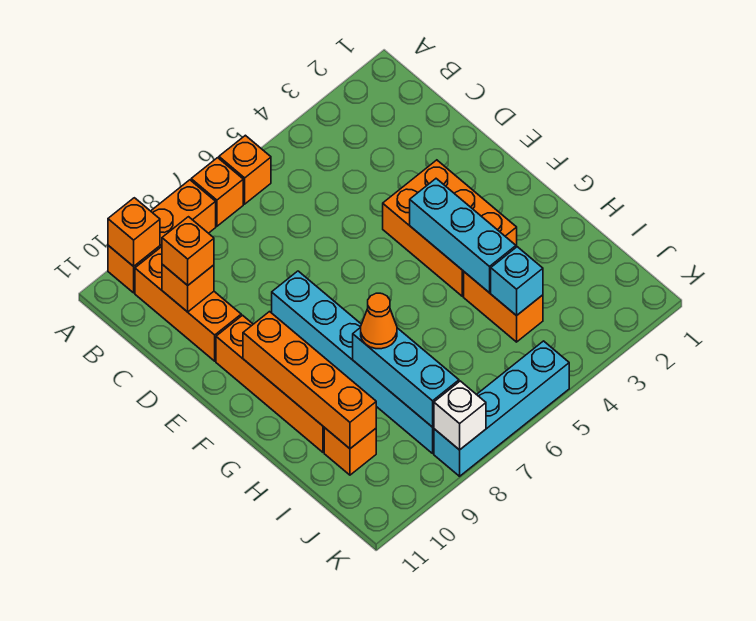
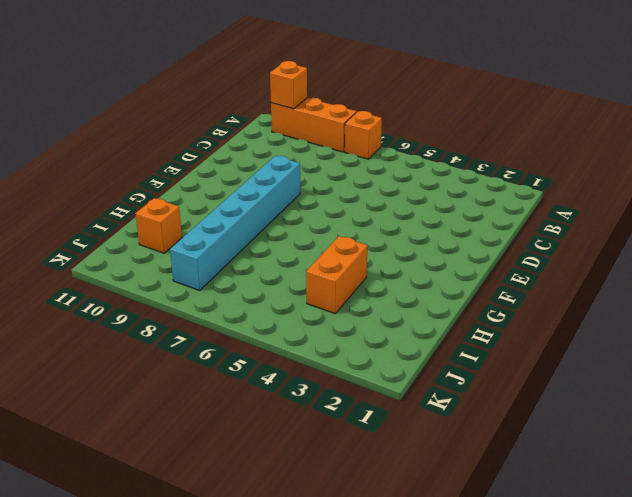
none -> orange brick A6 level 1
none -> orange brick B10:D10 level 1
none -> orange brick E3:G4 level 1

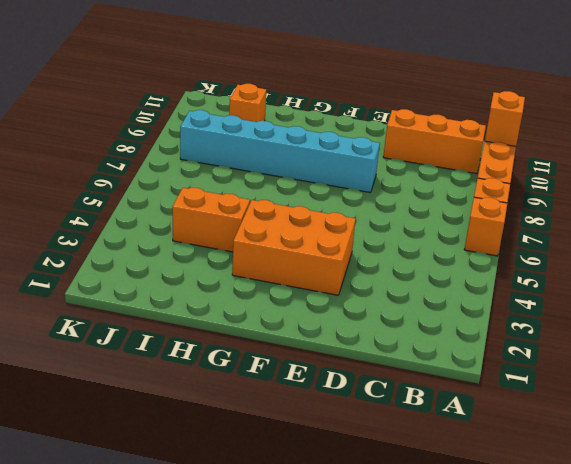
none -> orange brick E10:H10 level 1
none -> cyan brick K5:K8 level 1
none -> orange brick C10 level 2

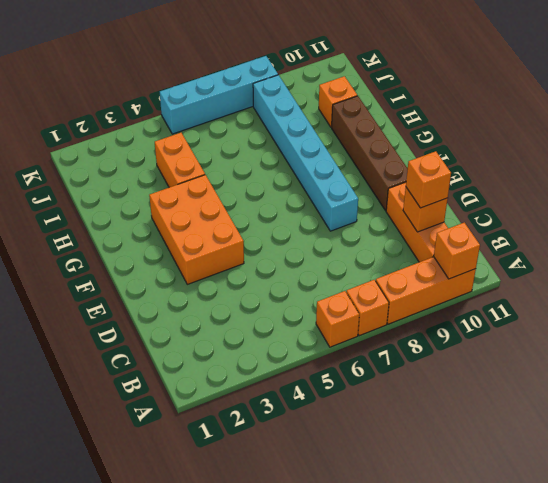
brown brick E10:H10 level 1 -> orange brick E10:H10 level 1
none -> cyan brick F4:H4 level 2
none -> orange brick F10:I10 level 2
none -> cyan brick H8:J8 level 2

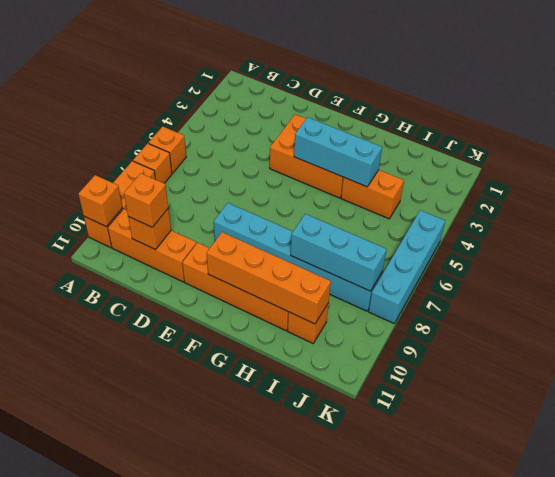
none -> cyan brick I4 level 2
none -> white brick K8 level 2
none -> orange cone H8 level 3

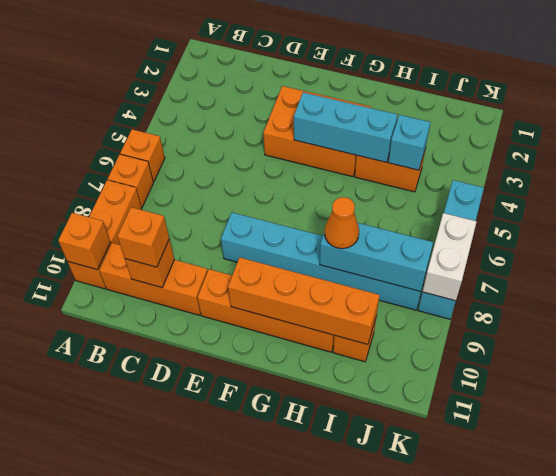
white brick K7:K8 level 2 -> white brick K8 level 2

